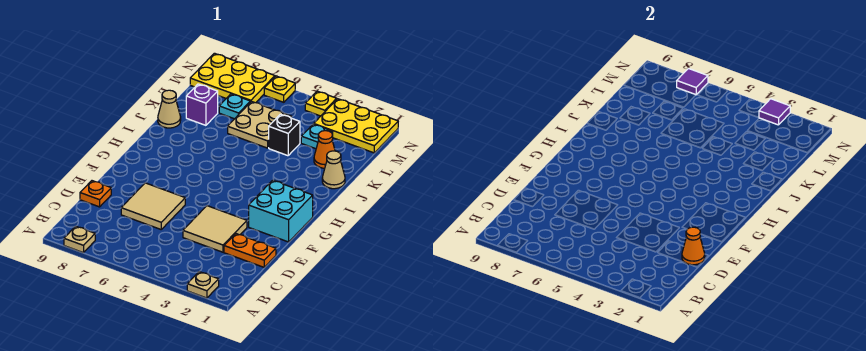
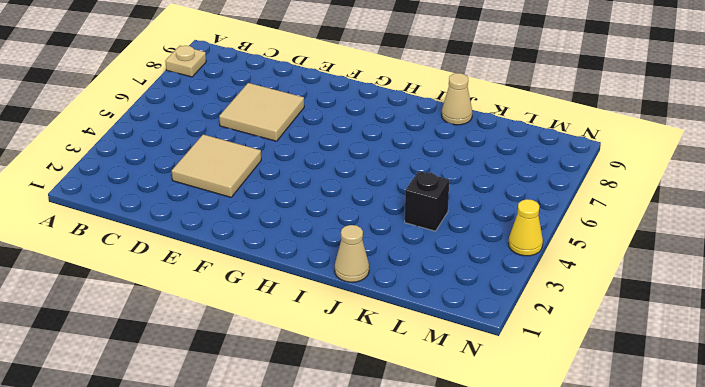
yellow cone N4 level 1 -> yellow plate N4 level 1
none -> tan plate A2 level 1
none -> orange plate D1:D2 level 1
none -> orange plate D9 level 1

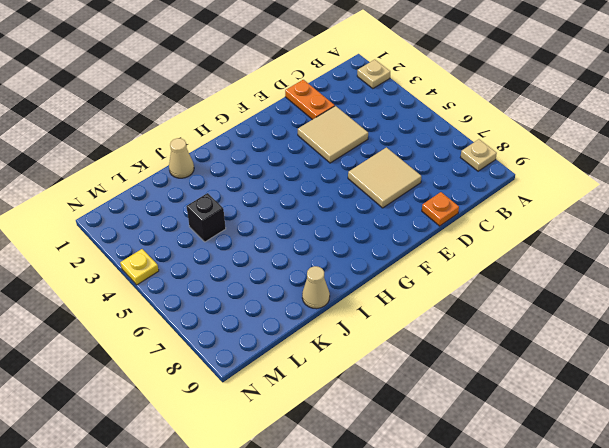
none -> cyan brick F1:G2 level 1
none -> orange cone K2 level 1
none -> tan plate K5:L6 level 1

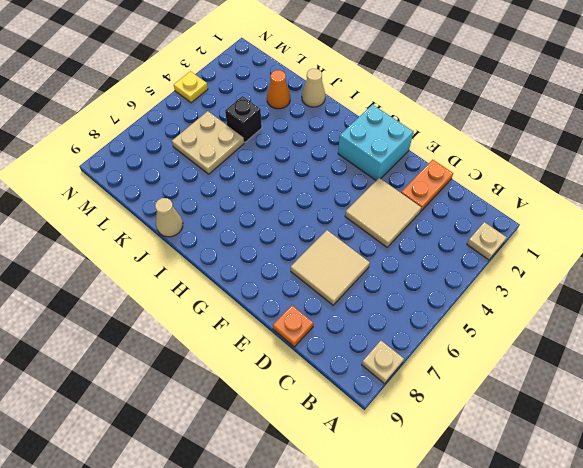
none -> purple brick K8 level 1
none -> cyan plate L3 level 1
none -> cyan plate L7 level 1

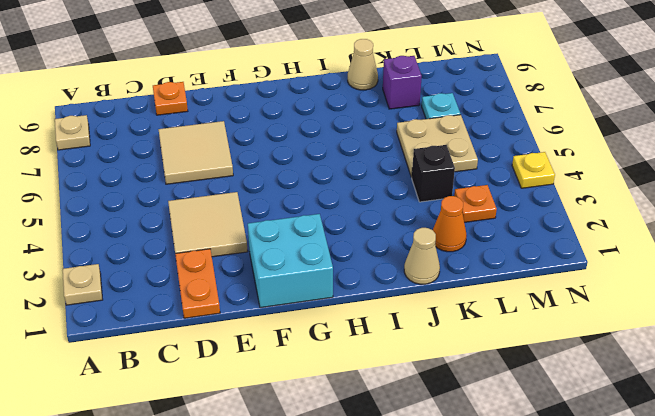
orange plate L3 level 1 -> cyan plate L3 level 1
none -> yellow plate M1:N3 level 1
none -> yellow plate M7:N9 level 1
none -> yellow plate N6 level 1

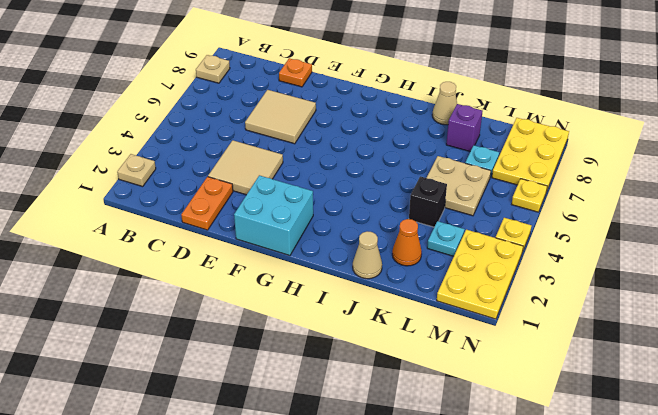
none -> orange cone D1 level 2
none -> purple tile N3 level 2
none -> purple tile N7 level 2

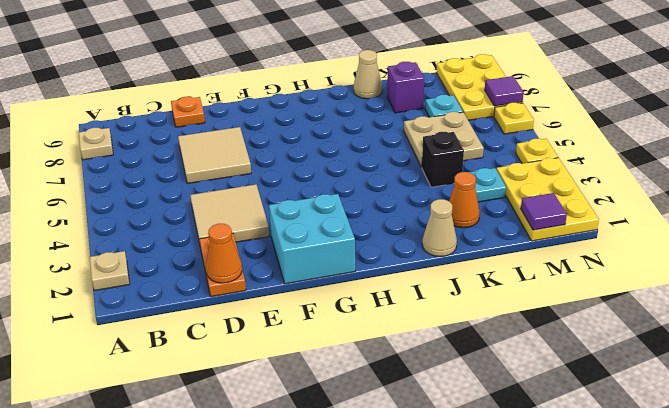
purple tile M1 level 2 -> purple tile N3 level 2

